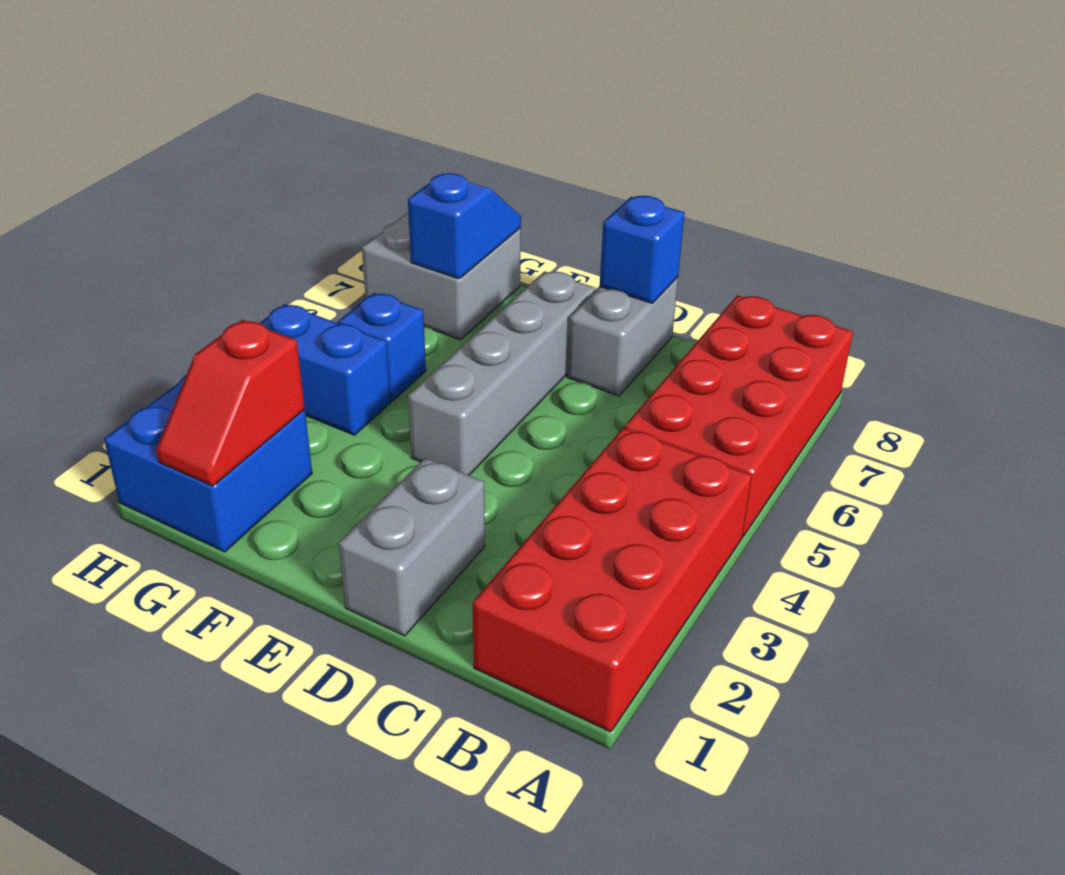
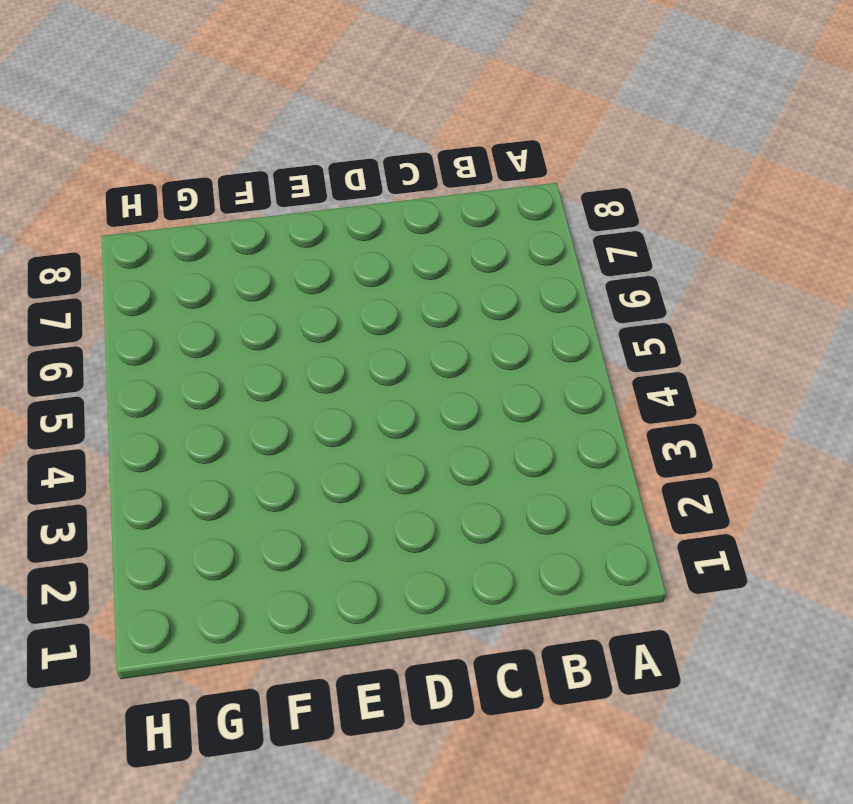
none -> red brick A1:B4 level 1
none -> red brick A5:B8 level 1
none -> grey brick D1:D2 level 1

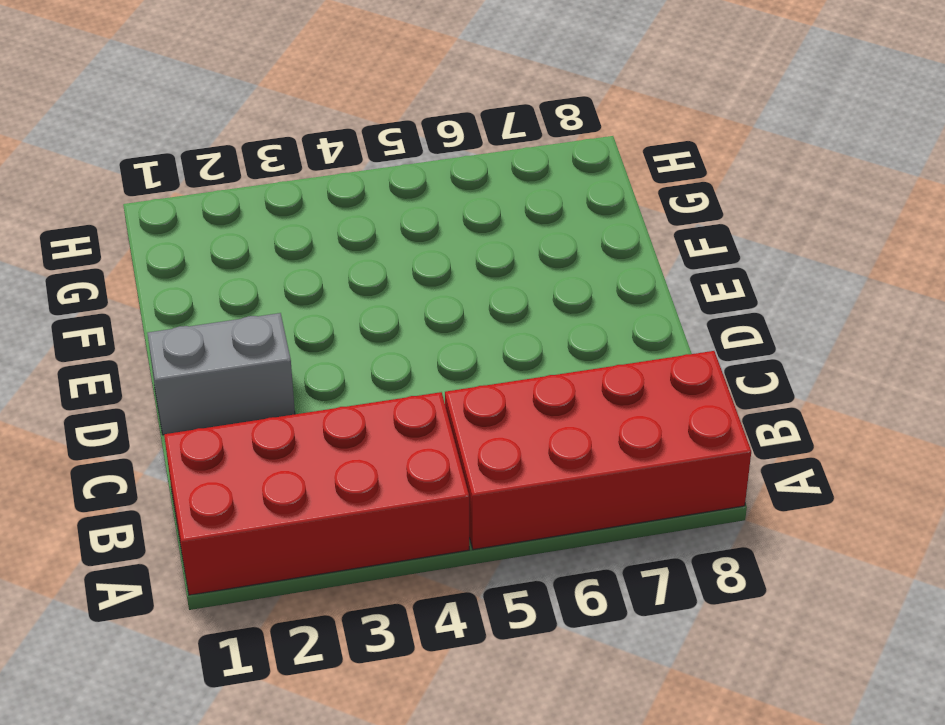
none -> grey brick D7:D8 level 1
none -> grey brick E4:E7 level 1
none -> blue brick G1:H2 level 1

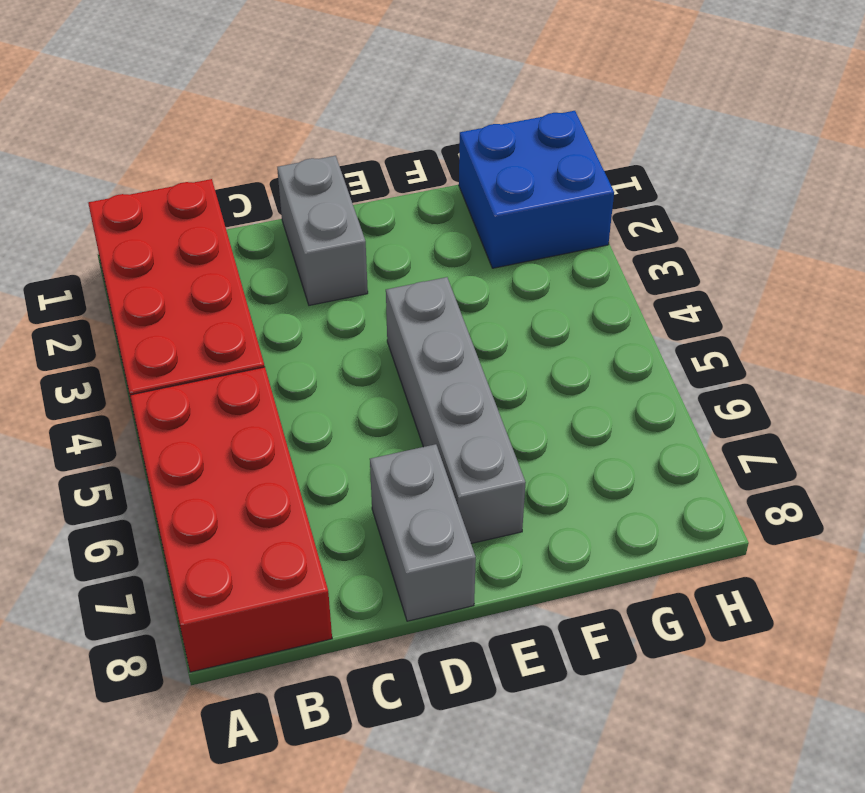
none -> blue brick G4:H4 level 1
none -> blue brick G5 level 1
none -> grey brick G7:H8 level 1

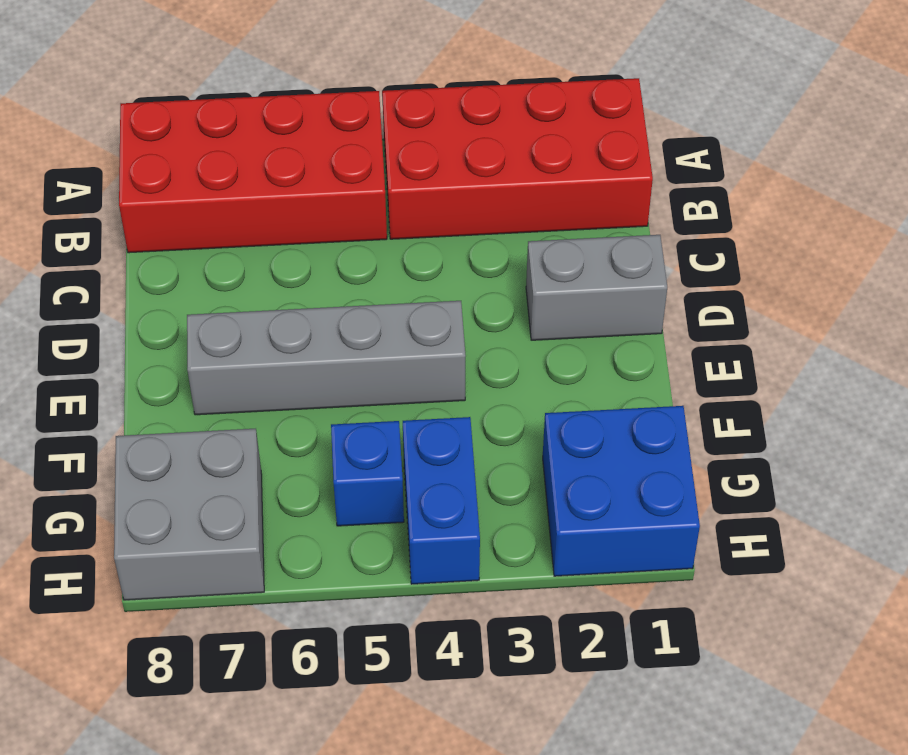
none -> grey brick D7:D8 level 1
none -> blue brick D8 level 2
none -> red slope G1:G2 level 2 top 2

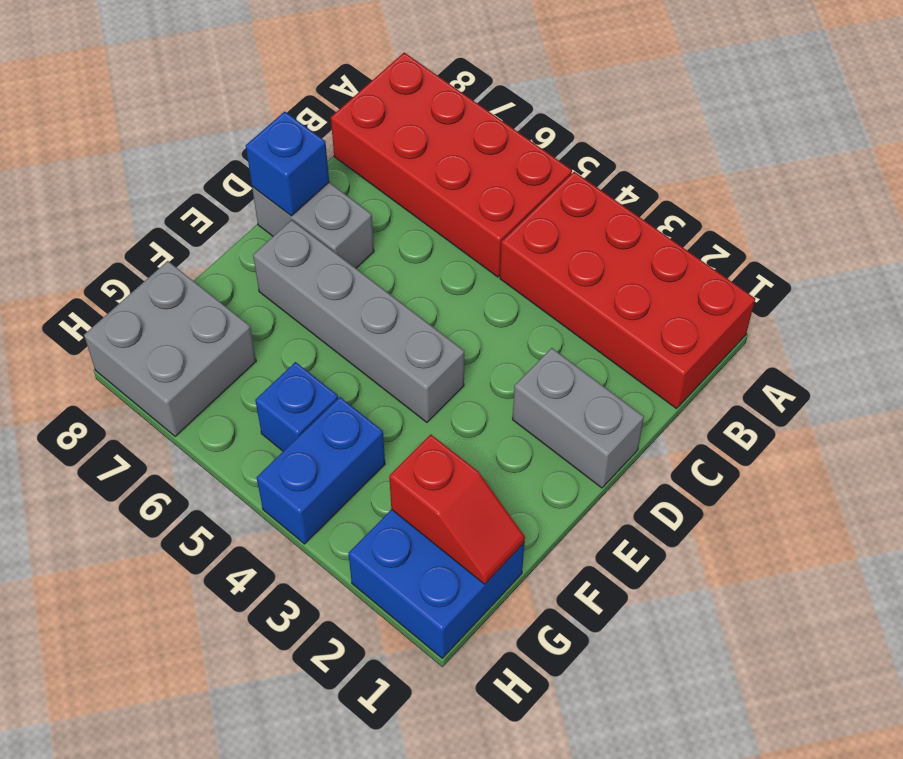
none -> blue slope G7:G8 level 2 top 7

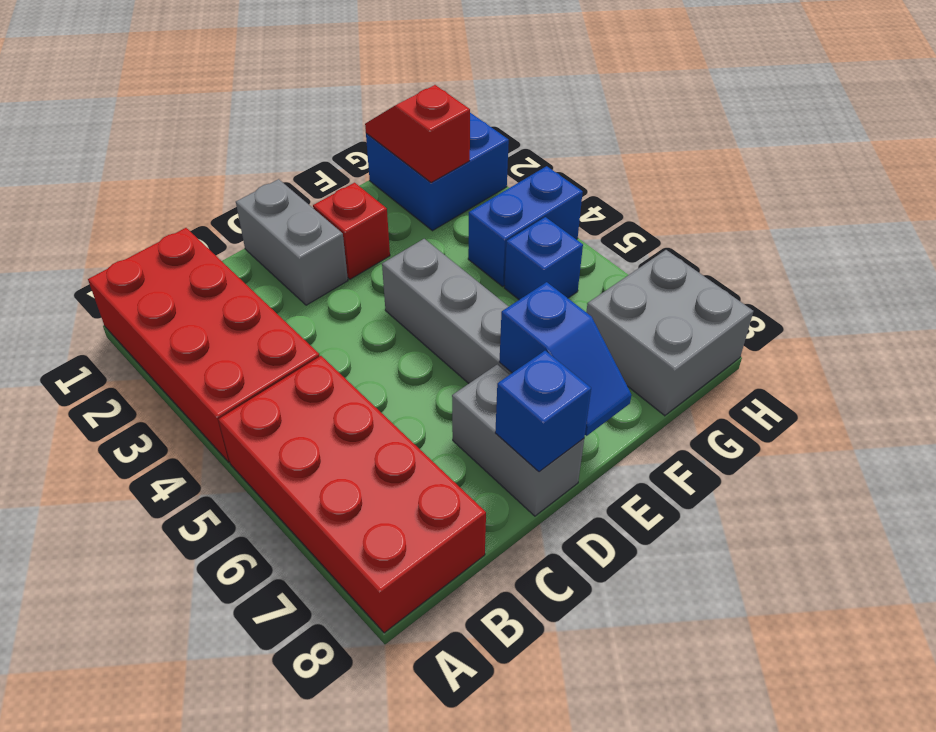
red brick E2 level 1 -> none
blue slope E7:E8 level 2 top 7 -> blue slope G7:G8 level 2 top 7

